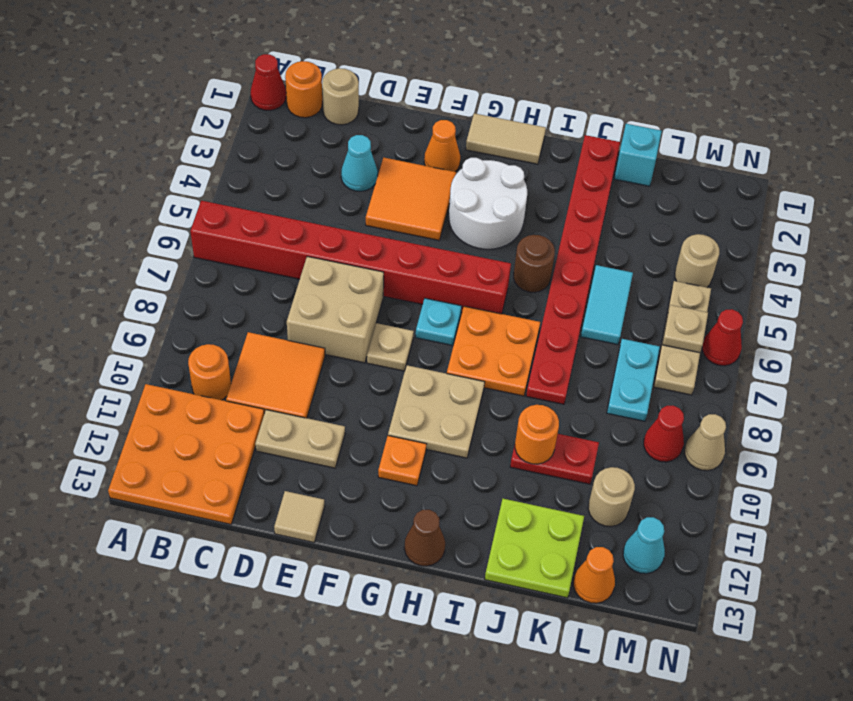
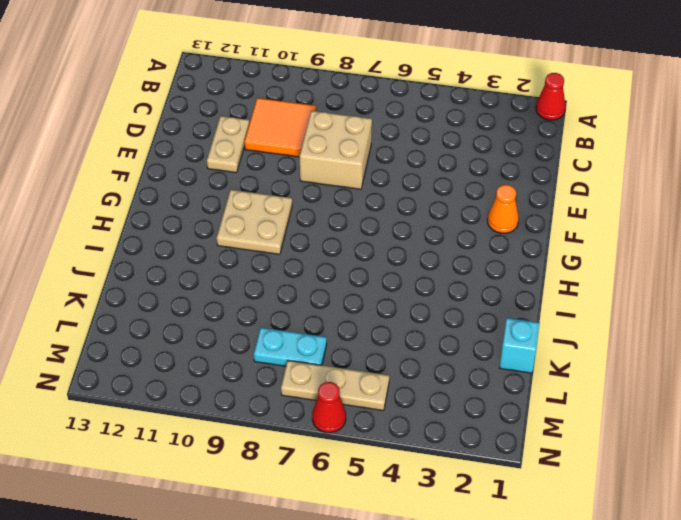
none -> red brick A6:H6 level 1
none -> orange plate A11:C13 level 1
none -> orange round brick B1 level 1
none -> orange round brick B10 level 1

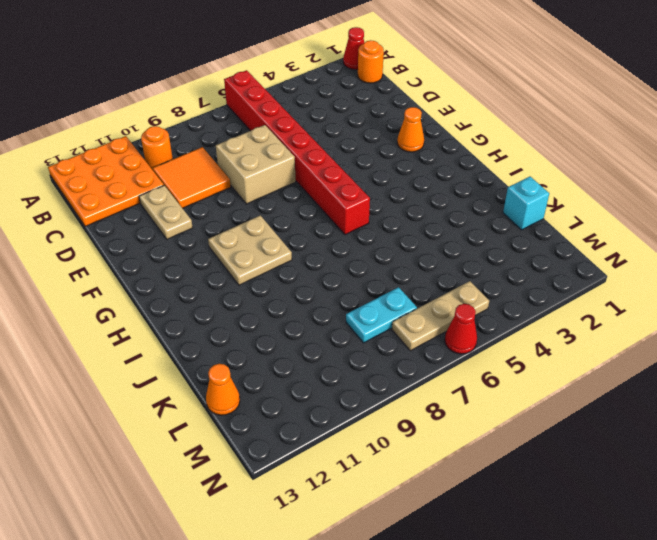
none -> tan round brick C1 level 1
none -> cyan cone D3 level 1
none -> orange tile E3:F4 level 1
none -> tan tile E13 level 1

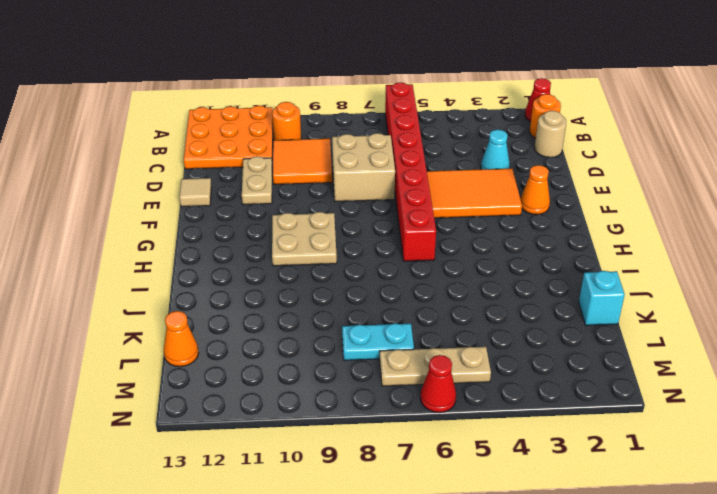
orange tile E3:F5 level 1 -> orange tile E3:F4 level 1
none -> tan plate F8 level 1
none -> tan tile G1:H1 level 1
none -> white round brick G3:H4 level 1
none -> cyan plate G7 level 1

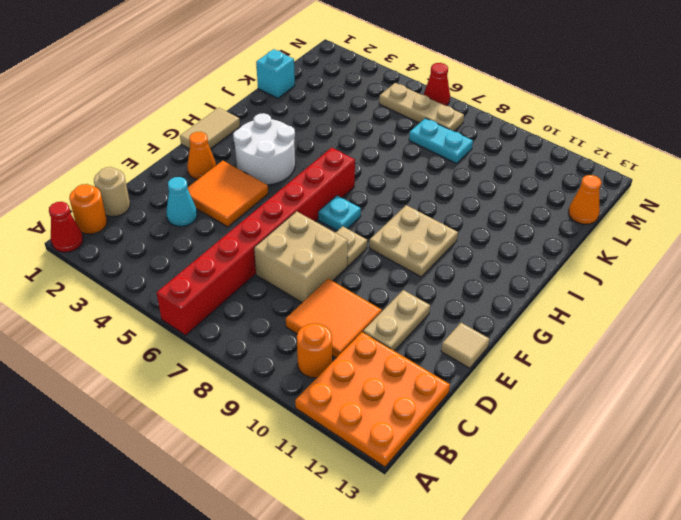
none -> orange plate G11 level 1
none -> orange plate H7:I8 level 1
none -> brown cone H13 level 1
none -> brown round brick I5 level 1

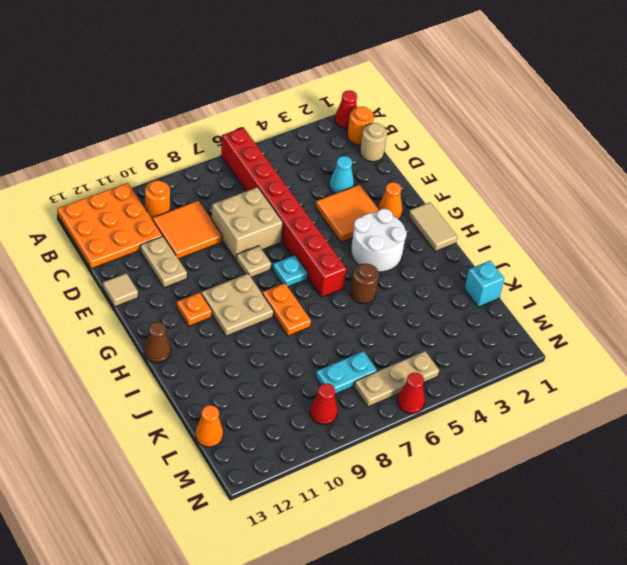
orange plate H8:I8 level 1 -> orange plate H7:I8 level 1
none -> red plate J1:J8 level 1
none -> red plate J10:K10 level 1
none -> lime plate J12:K13 level 1
none -> cyan tile K5:K6 level 1

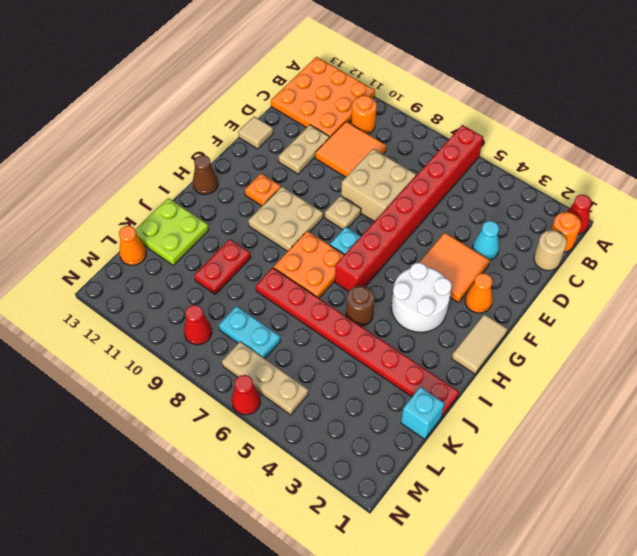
none -> cyan tile K5:K6 level 1
none -> tan round brick L11 level 1
none -> tan round brick M4 level 1
none -> cyan cone M12 level 1

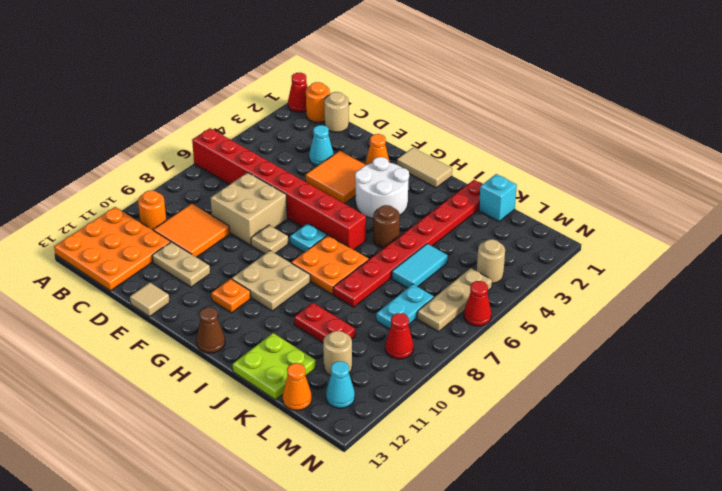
none -> tan cone N9 level 1
none -> orange round brick J10 level 2
none -> tan plate M6 level 2

